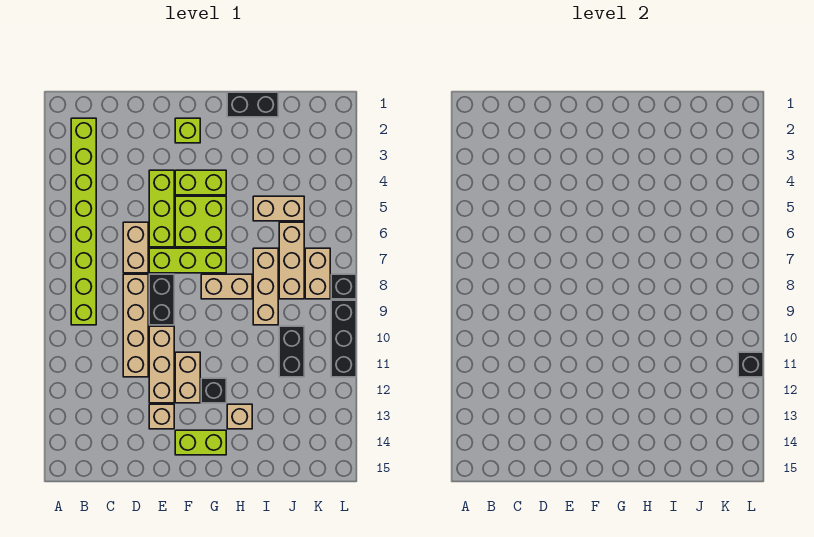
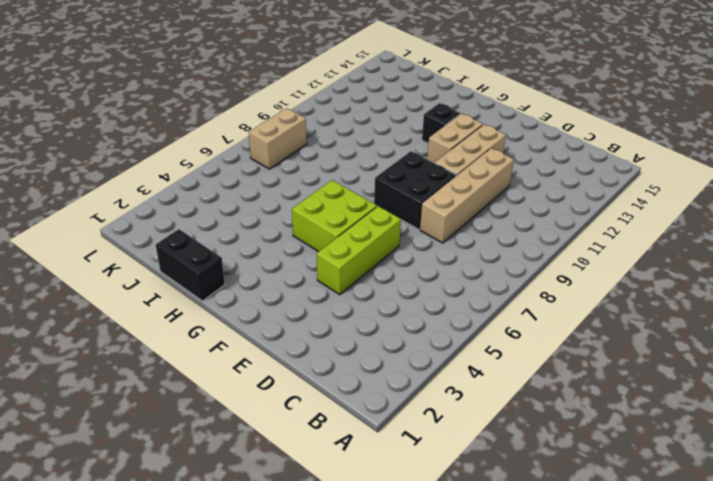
black brick E8:F9 level 1 -> black brick E8:E9 level 1
none -> lime brick B2:B9 level 1
none -> tan brick D6:D7 level 1
none -> lime brick E7:G7 level 1

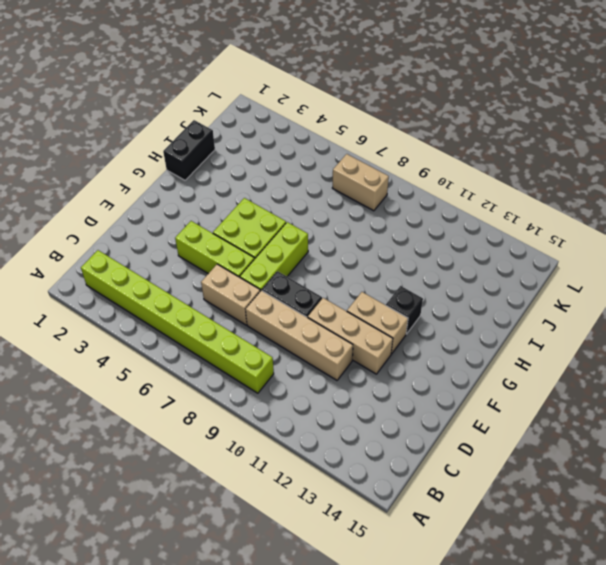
none -> tan brick E13 level 1
none -> lime brick F2 level 1
none -> lime brick F4:G4 level 1

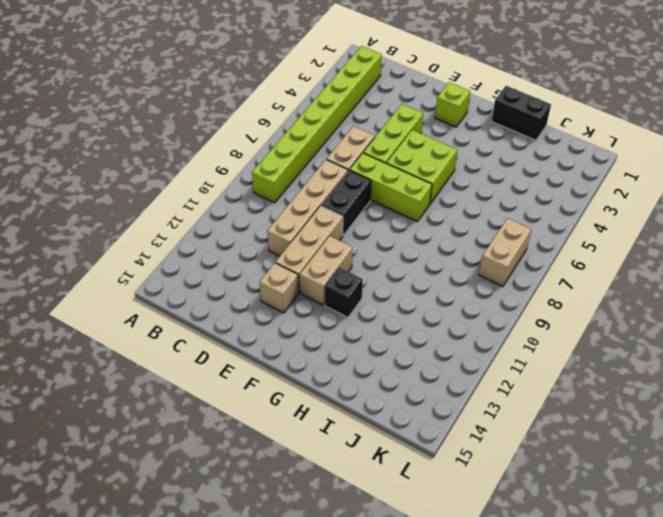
none -> lime brick F4:G4 level 1
none -> lime brick F14:G14 level 1
none -> tan brick G8:H8 level 1

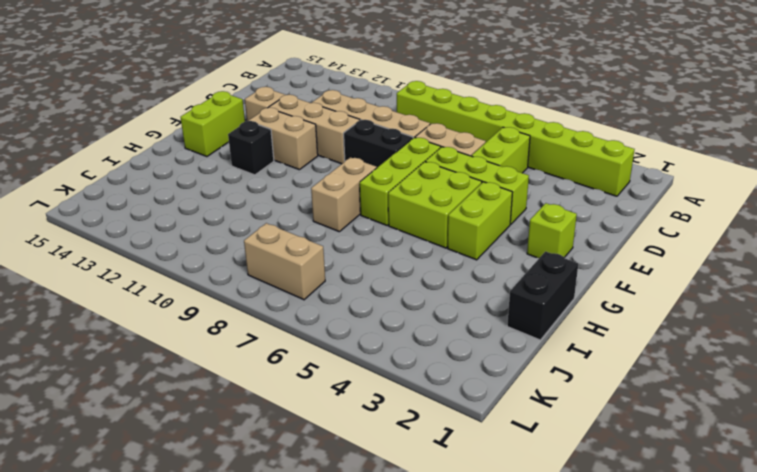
lime brick C5:D5 level 1 -> none
none -> tan brick H13 level 1
none -> tan brick I5:J5 level 1
none -> tan brick I7:I9 level 1

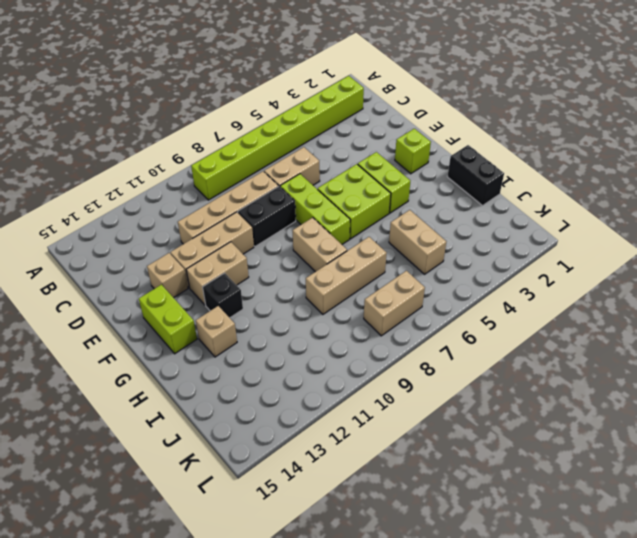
none -> lime brick E4:E6 level 1
none -> tan brick J6:J8 level 1
none -> black brick J10:J11 level 1

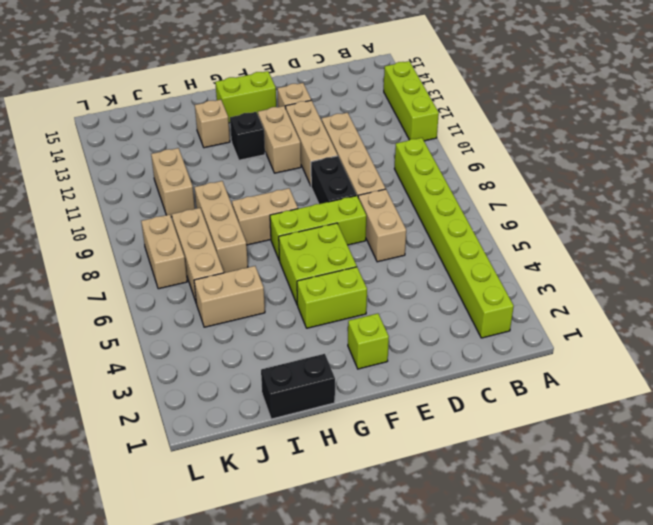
lime brick A11:A13 level 1 -> lime brick E4:E6 level 1
tan brick J10:J11 level 1 -> black brick J10:J11 level 1
none -> black brick L8 level 1
none -> black brick L9:L11 level 1
none -> black brick L11 level 2

